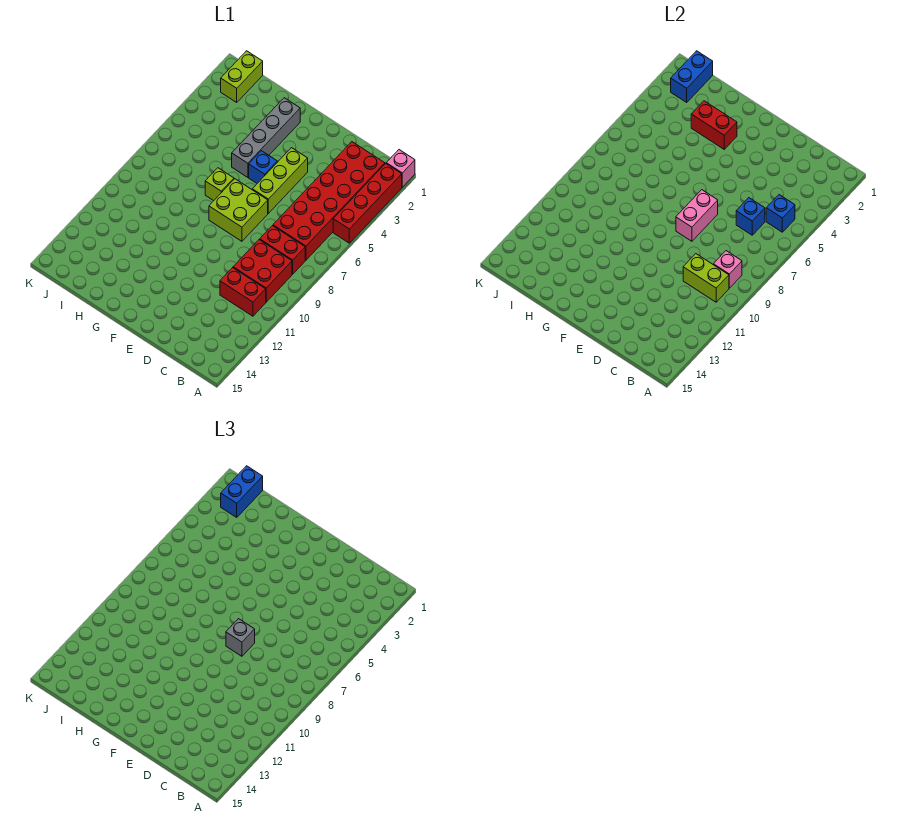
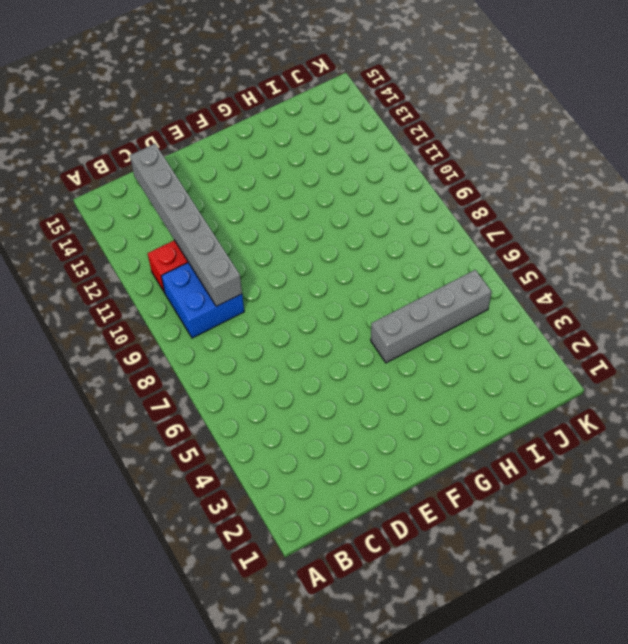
blue brick B9:C10 level 1 -> red brick B9:C10 level 1
grey brick C9:C14 level 2 -> lime brick B10:C10 level 2
grey brick G5:J5 level 1 -> grey brick G2:G5 level 1
none -> pink brick A1 level 1
none -> red brick A2:A5 level 1
none -> red brick B2:C7 level 1

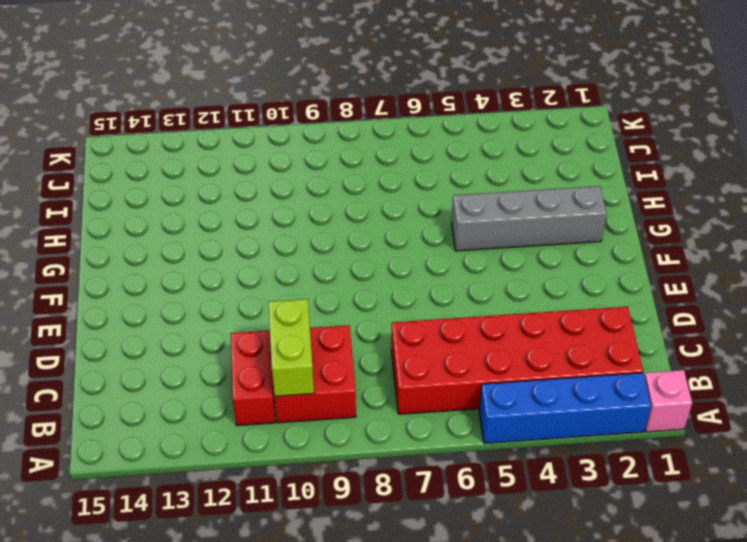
blue brick A2:A5 level 1 -> red brick A2:A5 level 1
none -> red brick B8:C8 level 1
none -> lime brick E4:E6 level 1
none -> lime brick E7:F8 level 1

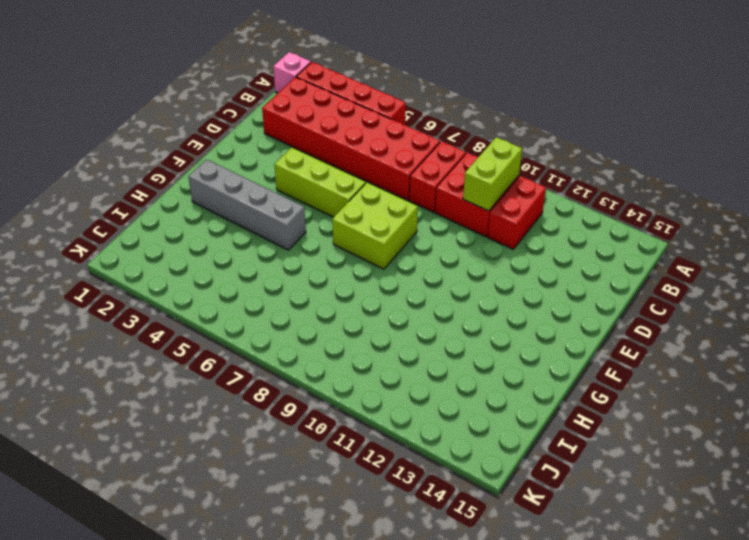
none -> blue brick F5 level 1
none -> lime brick G7 level 1
none -> lime brick J1:J2 level 1

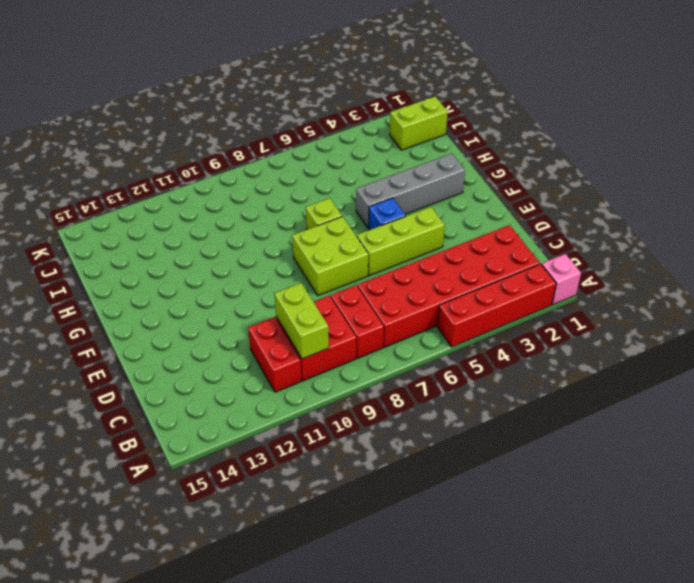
none -> blue brick B5 level 2
none -> pink brick B9 level 2
none -> blue brick C6 level 2

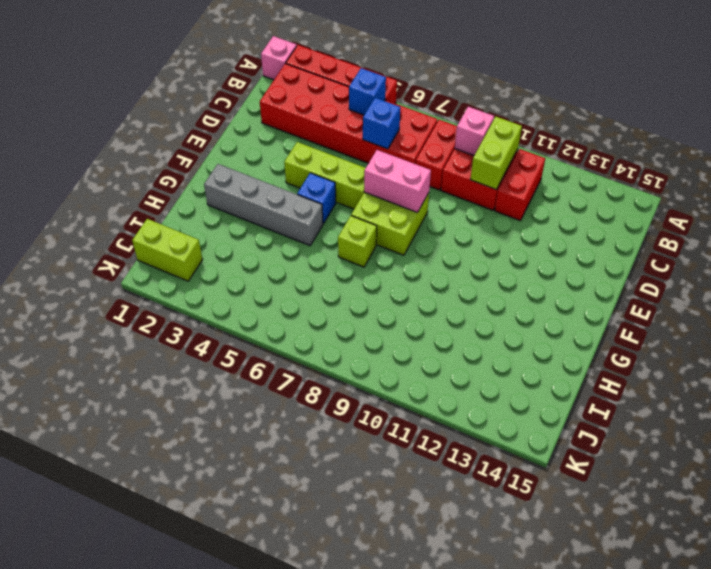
none -> red brick G3:H3 level 2
none -> blue brick J1:J2 level 2
none -> grey brick E8 level 3

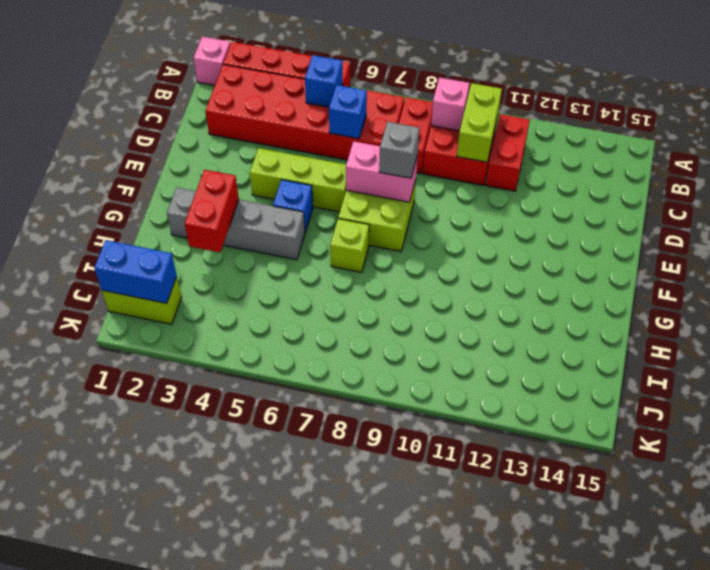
none -> blue brick J1:J2 level 3

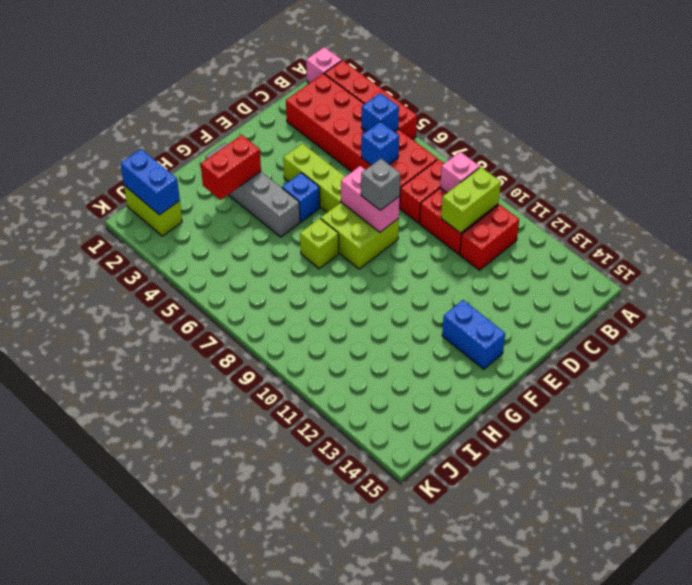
blue brick F13:F14 level 1 -> blue brick J1:J2 level 3

